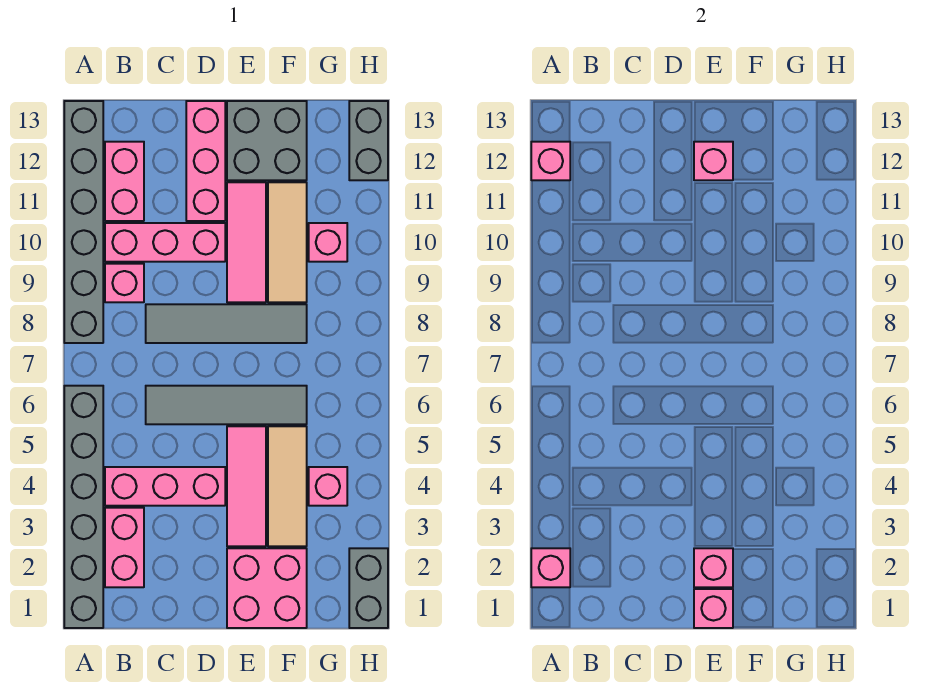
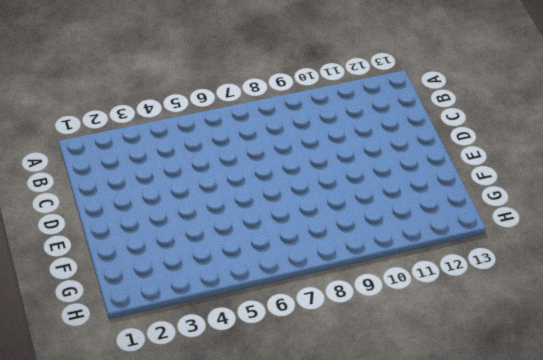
none -> grey brick A1:A6 level 1
none -> grey brick A8:A13 level 1
none -> pink brick B2:B3 level 1

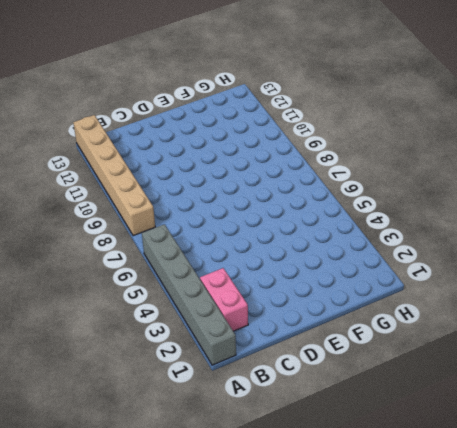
tan brick A8:A13 level 1 -> grey brick A8:A13 level 1
none -> pink brick B4:D4 level 1
none -> pink brick B9 level 1
none -> pink brick B10:D10 level 1

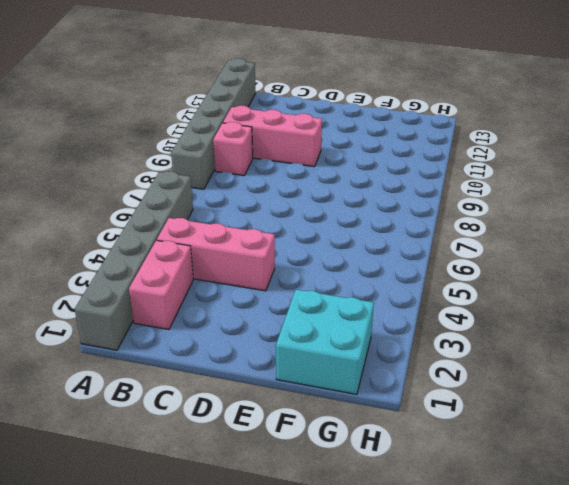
cyan brick F1:G2 level 1 -> pink brick E1:F2 level 1
none -> pink brick B11:B12 level 1
none -> grey tile C6:F6 level 1
none -> grey tile C8:F8 level 1

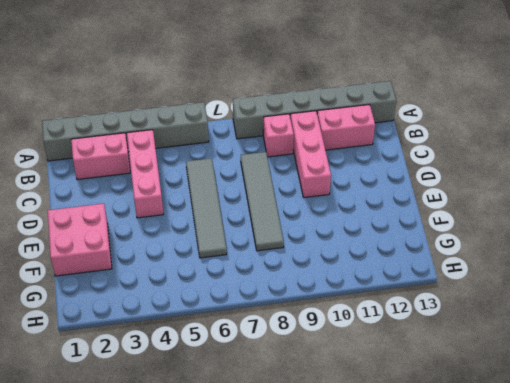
none -> pink brick D11:D13 level 1
none -> pink tile E3:E5 level 1
none -> pink tile E9:E11 level 1

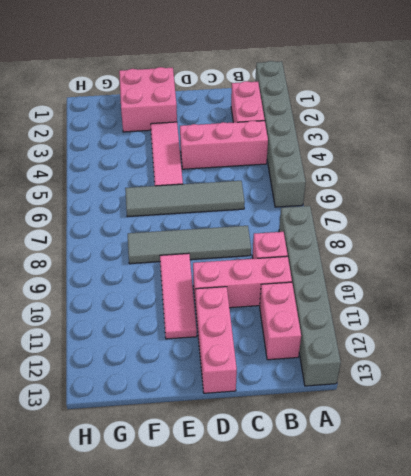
none -> grey brick E12:F13 level 1
none -> tan tile F3:F5 level 1
none -> tan tile F9:F11 level 1

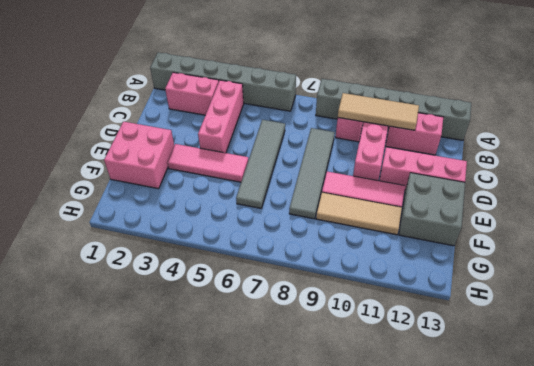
tan tile B9:B11 level 2 -> tan tile F3:F5 level 1
none -> pink brick G4 level 1
none -> pink brick G10 level 1
none -> grey brick H1:H2 level 1

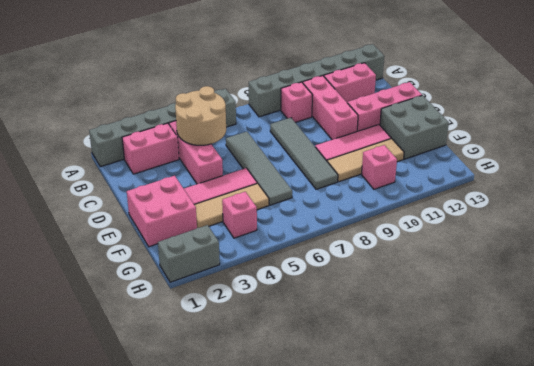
tan round brick B4:C5 level 2 -> none
none -> grey brick H12:H13 level 1
none -> pink brick A2 level 2
none -> pink brick A12 level 2

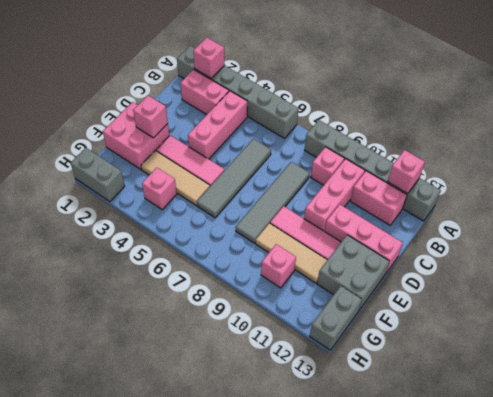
grey brick G13:H13 level 1 -> grey brick H12:H13 level 1
none -> pink brick E1 level 2
none -> pink brick E12 level 2

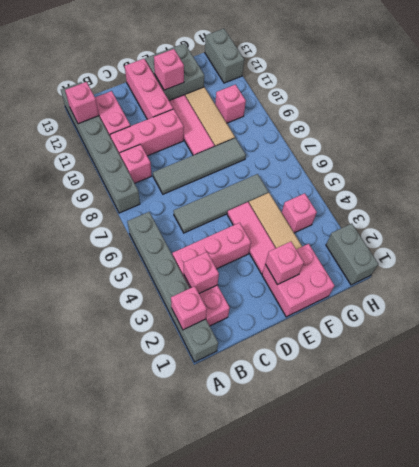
pink brick B3 level 2 -> pink brick E1 level 2

